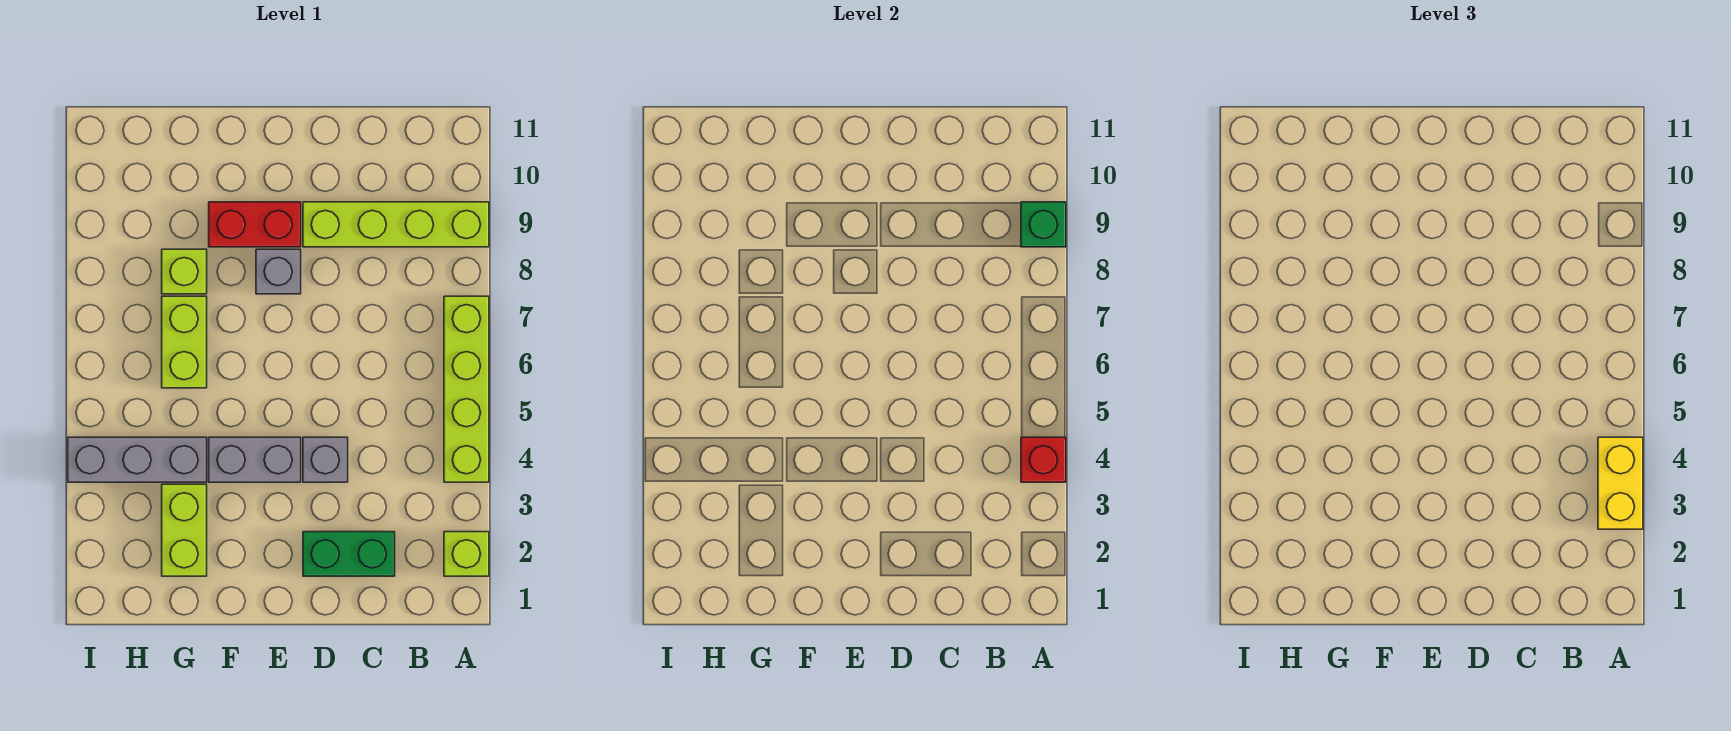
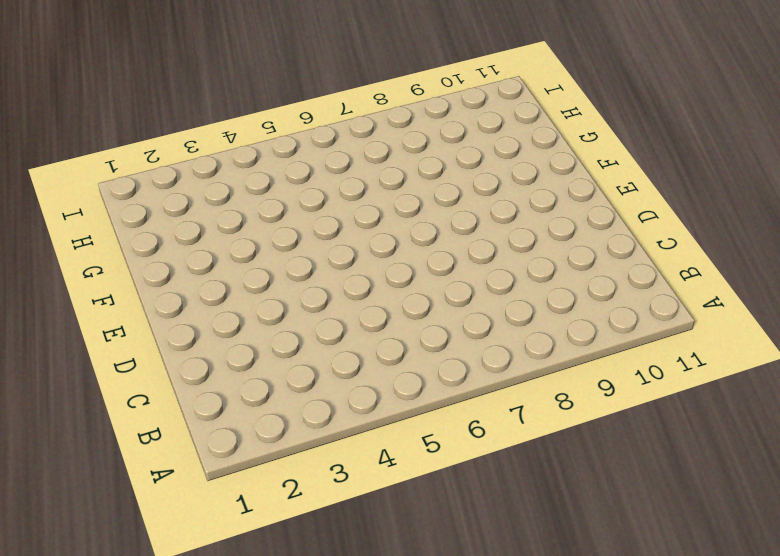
none -> lime brick A2 level 1
none -> lime brick A4:A7 level 1
none -> lime brick A9:D9 level 1

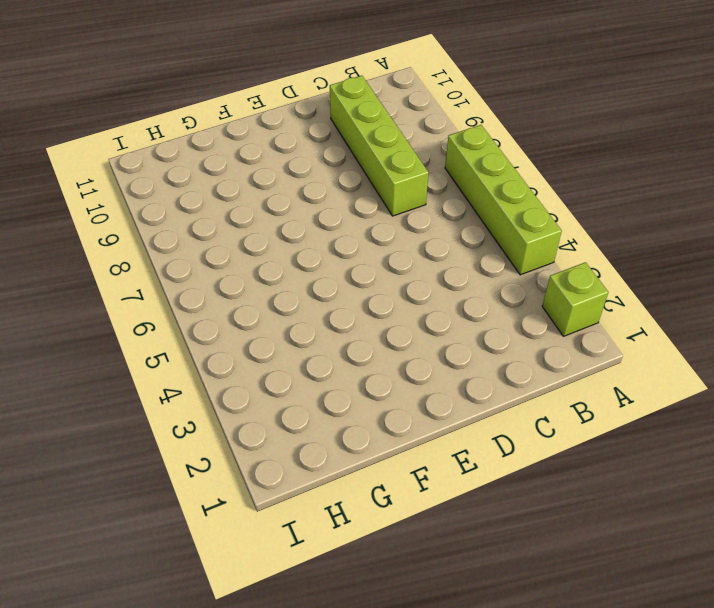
lime brick C7:C10 level 1 -> lime brick A9:D9 level 1
none -> green brick C2:D2 level 1
none -> grey brick D4 level 1
none -> grey brick E4:F4 level 1

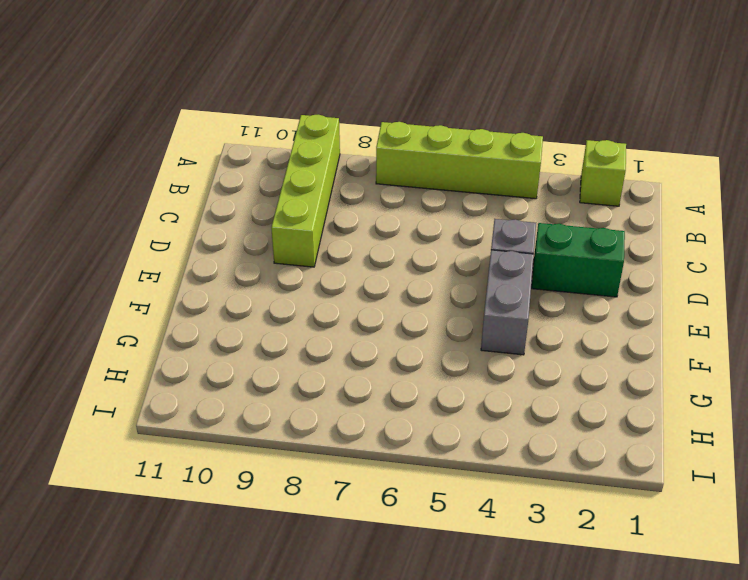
green brick D2:D3 level 1 -> green brick C2:D2 level 1
none -> grey brick E8 level 1
none -> red brick E9:F9 level 1
none -> lime brick G2:G3 level 1

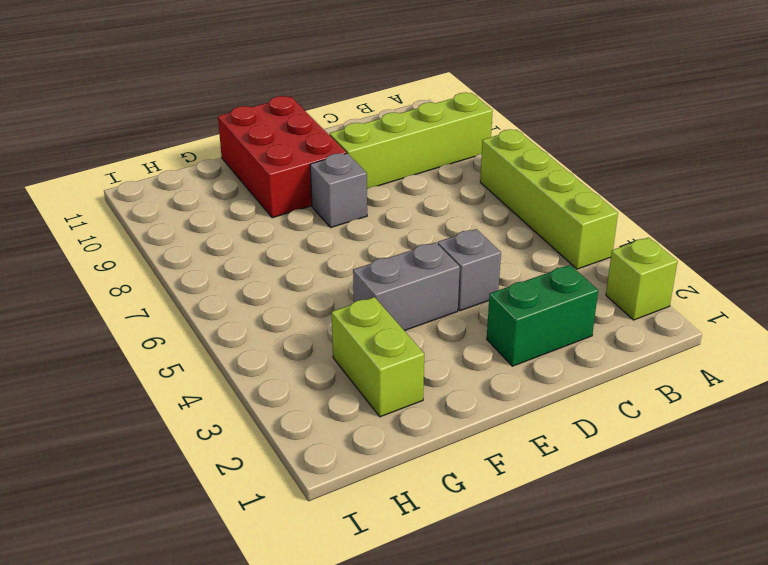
red brick E9:F11 level 1 -> red brick E9:F9 level 1
none -> grey brick G4:I4 level 1
none -> lime brick G6:G7 level 1
none -> lime brick G8 level 1

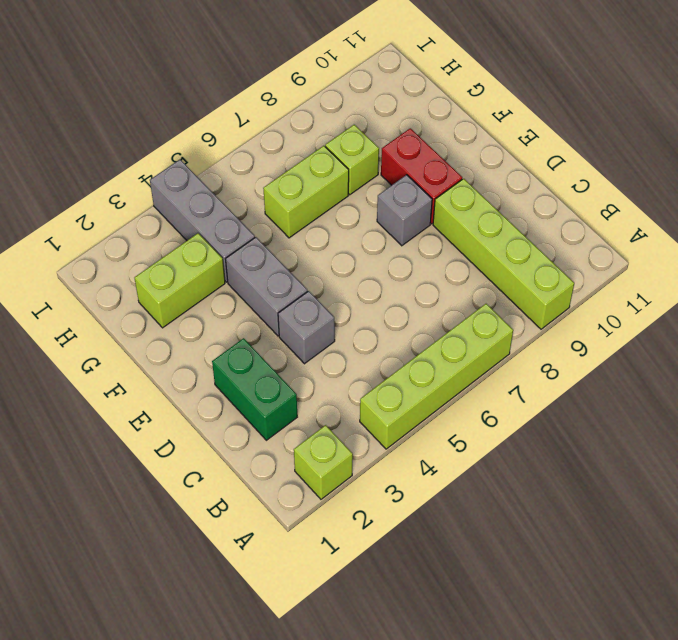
none -> red brick A4 level 2
none -> green brick A9 level 2
none -> yellow brick A3:A4 level 3

